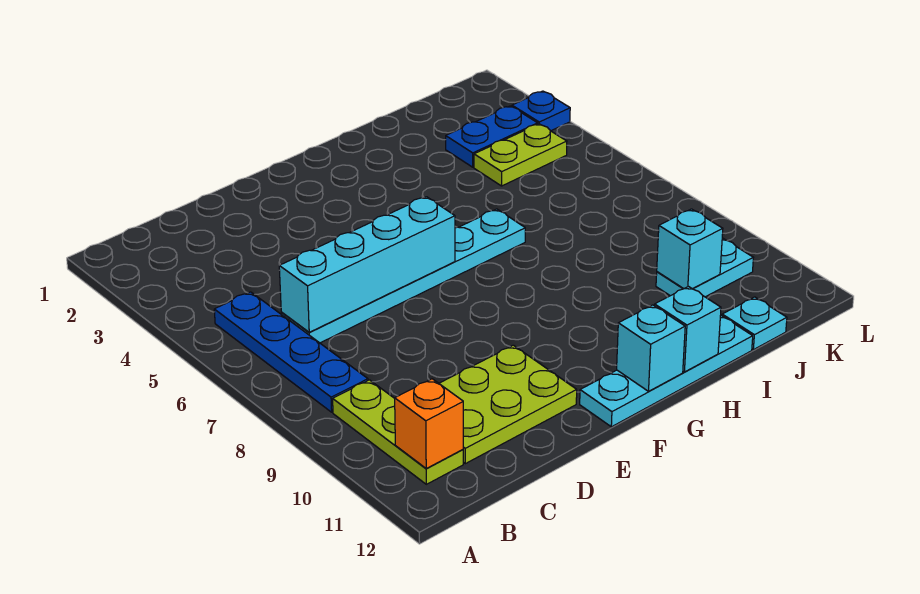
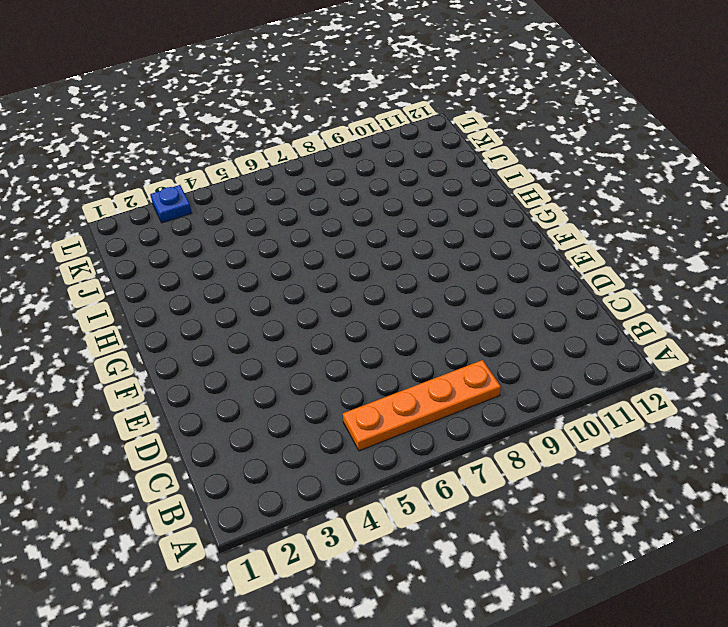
orange plate B5:B8 level 1 -> blue plate B5:B8 level 1
none -> lime plate B9:B11 level 1
none -> cyan plate C6:H6 level 1
none -> lime plate C10:E11 level 1

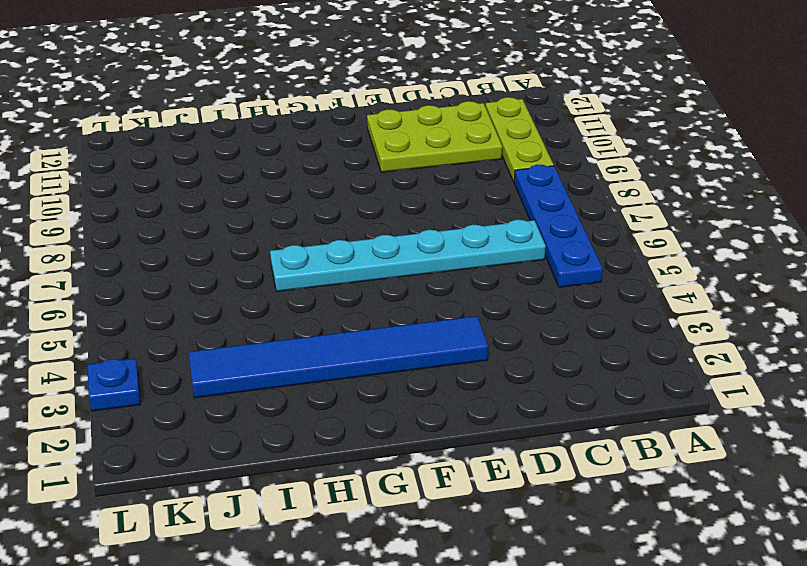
blue tile E3:J3 level 1 -> blue plate J3:K3 level 1
none -> cyan plate F12:I12 level 1
none -> lime plate J4:K4 level 1
none -> cyan plate J10:K10 level 1

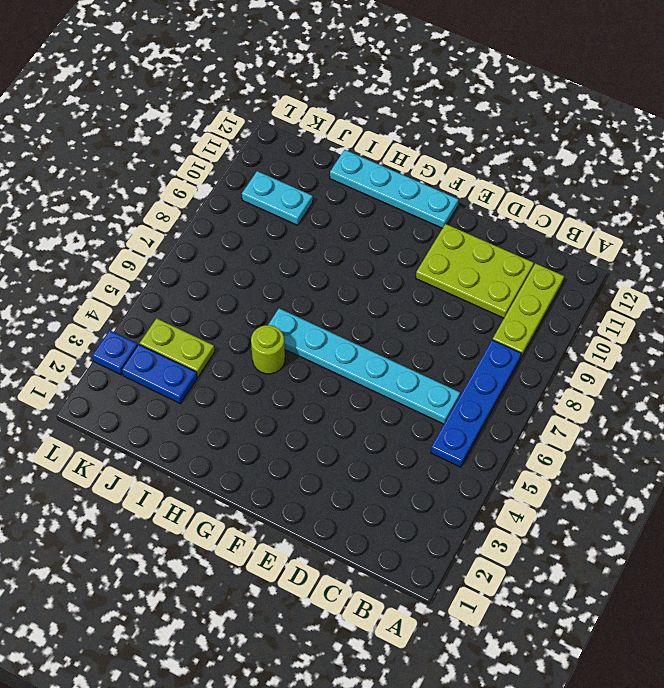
lime round brick H5 level 1 -> none
none -> cyan plate J12 level 1
none -> orange brick B11 level 2
none -> cyan brick C6:F6 level 2

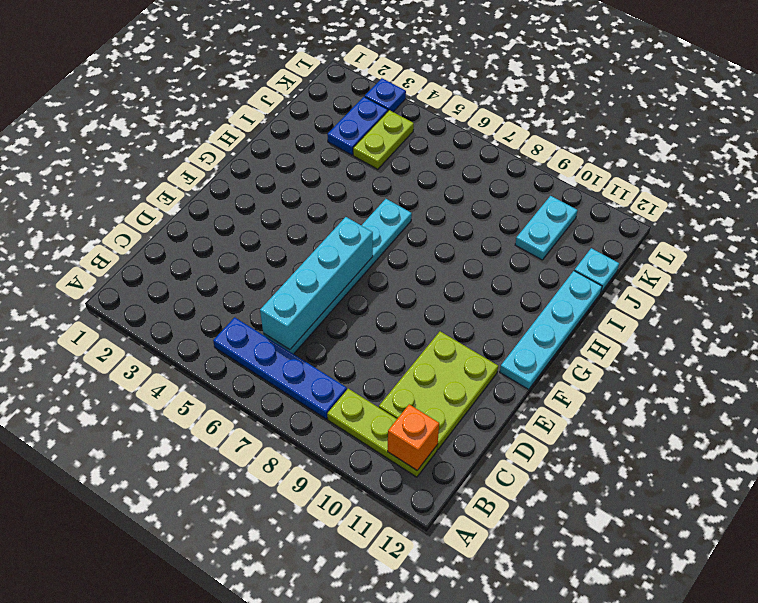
none -> cyan brick G12 level 2
none -> cyan brick H12 level 2
none -> cyan brick J10 level 2

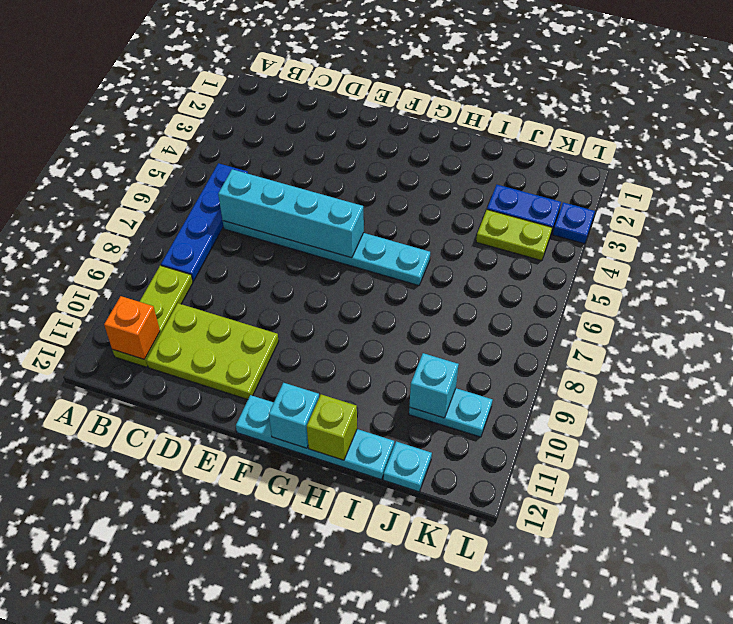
lime brick H12 level 2 -> cyan brick H12 level 2

